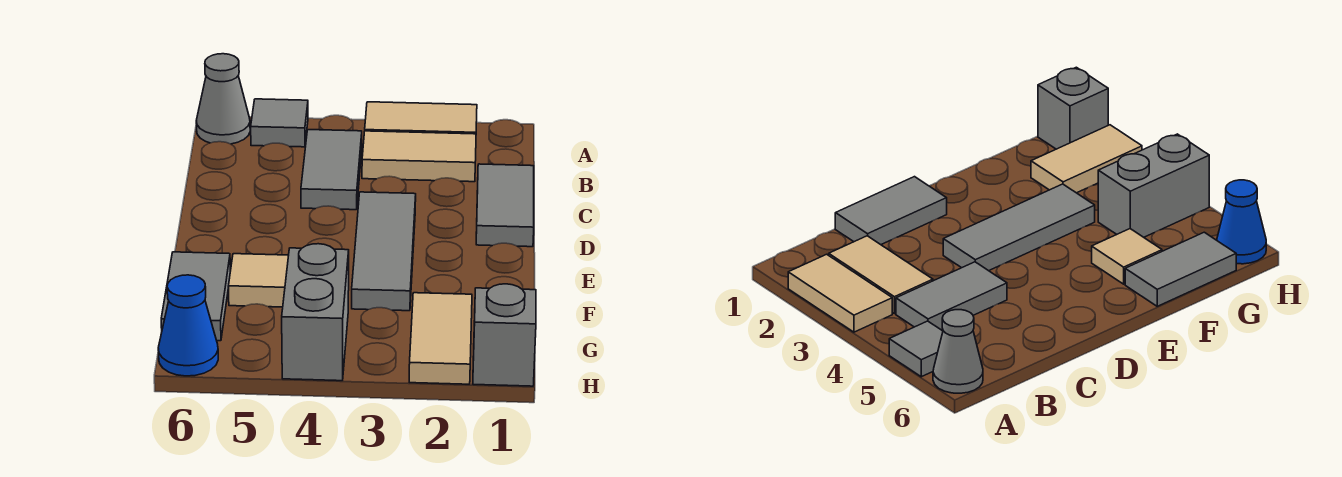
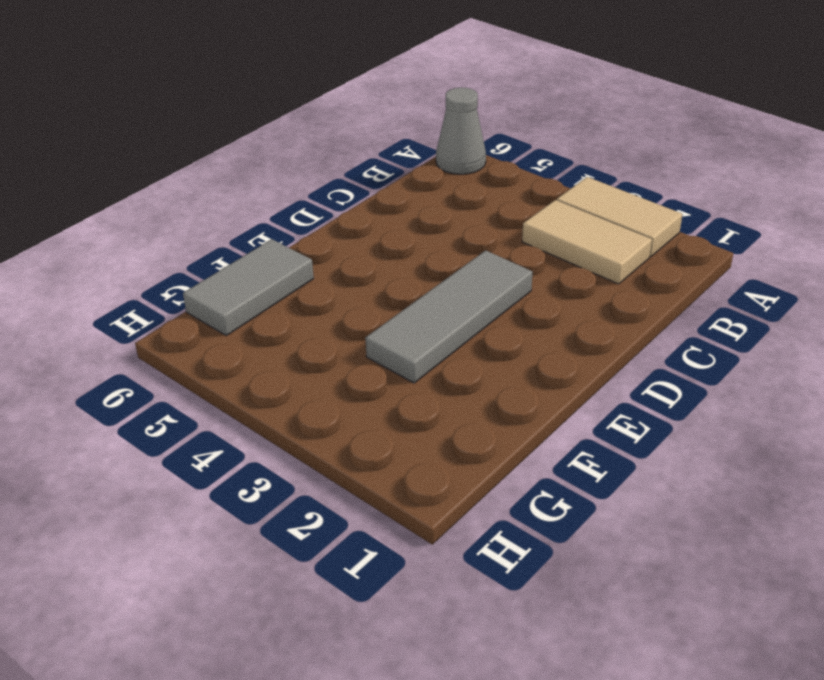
none -> grey tile A5 level 1
none -> grey tile B4:C4 level 1
none -> grey tile C1:D1 level 1

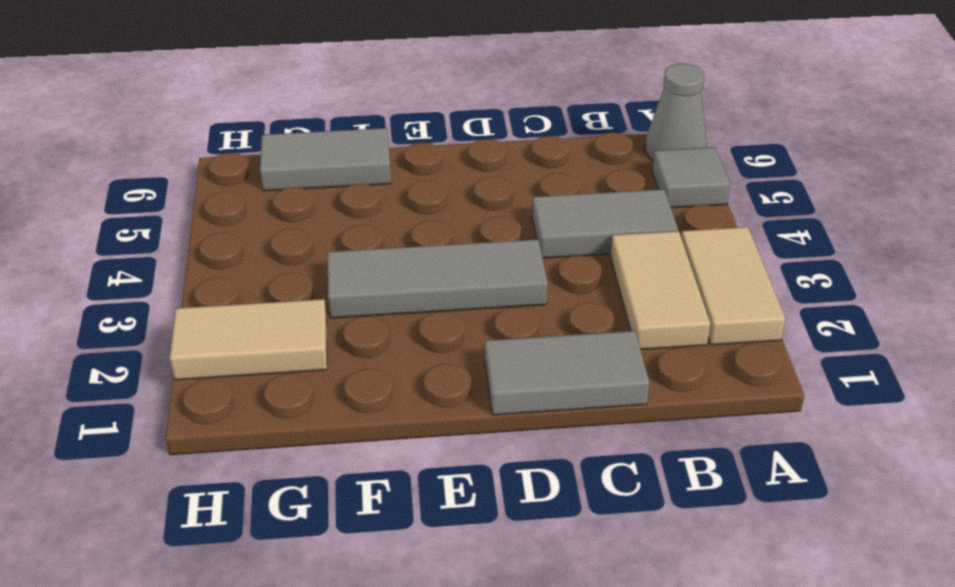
none -> tan tile F5 level 1
none -> grey brick G4:H4 level 1
none -> grey brick H1 level 1

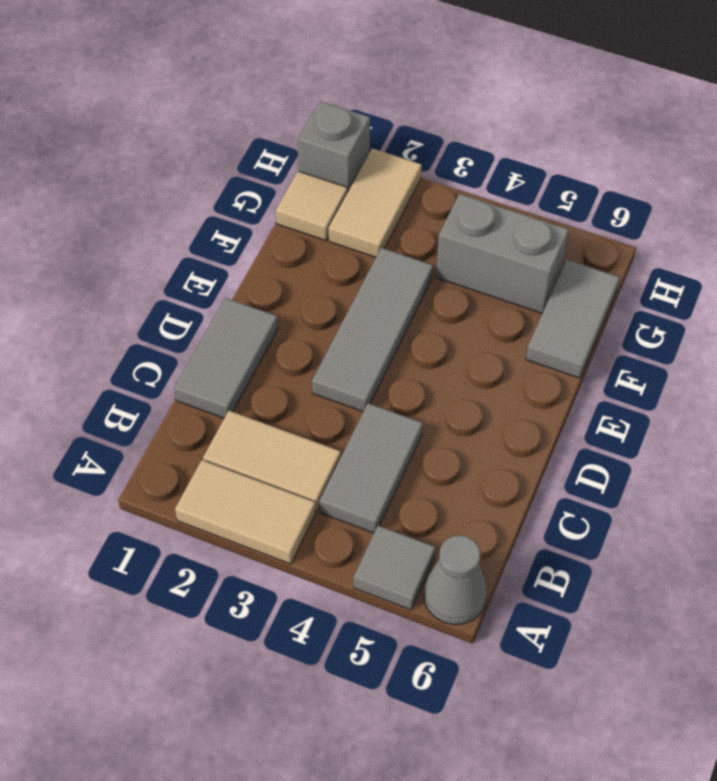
tan tile G1 level 1 -> tan tile F5 level 1
grey brick G4:G5 level 1 -> grey brick G4:H4 level 1
none -> blue cone H6 level 1

